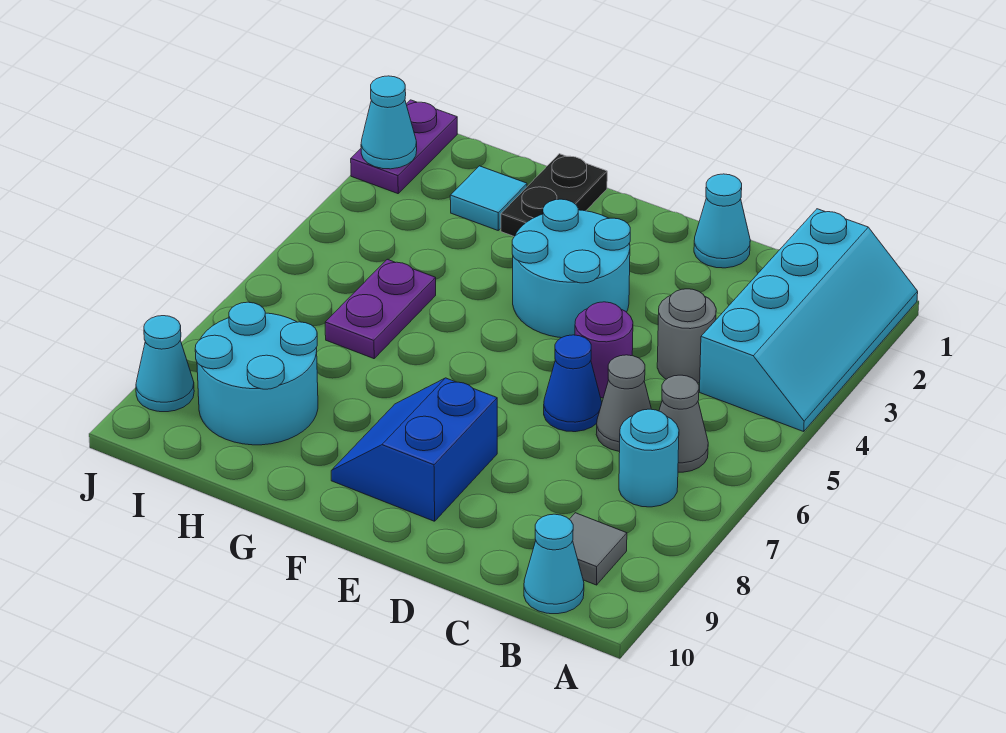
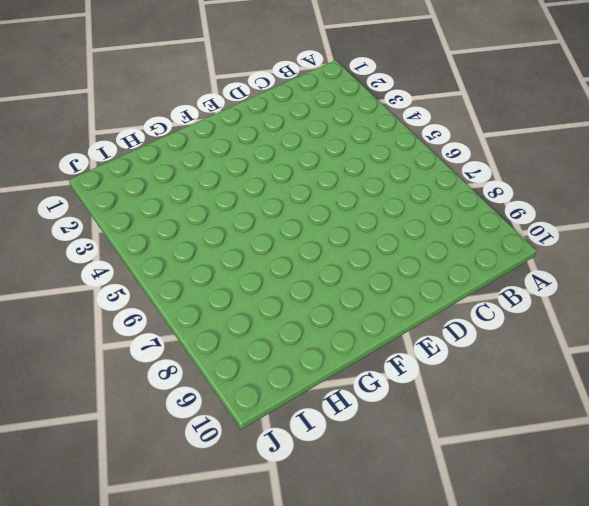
none -> cyan slope A1:B4 level 1 top B
none -> grey cone B6 level 1
none -> cyan round brick B7 level 1

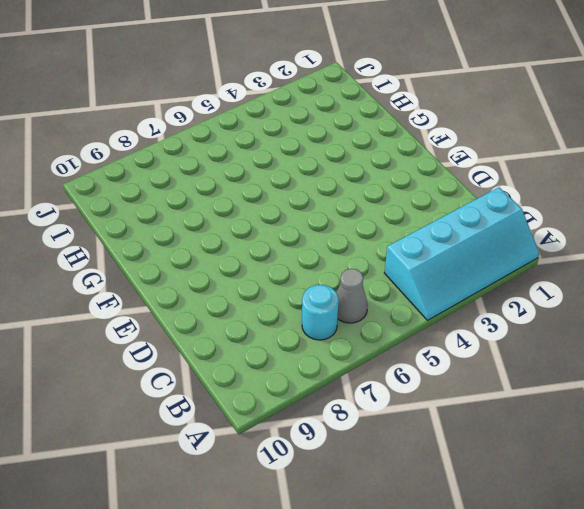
none -> grey tile B9 level 1
none -> cyan cone B10 level 1
none -> grey round brick C4 level 1

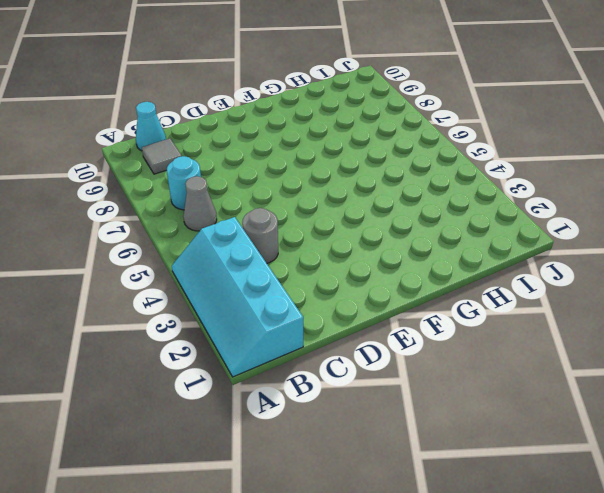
none -> grey cone C6 level 1
none -> cyan cone D1 level 1
none -> purple round brick D5 level 1

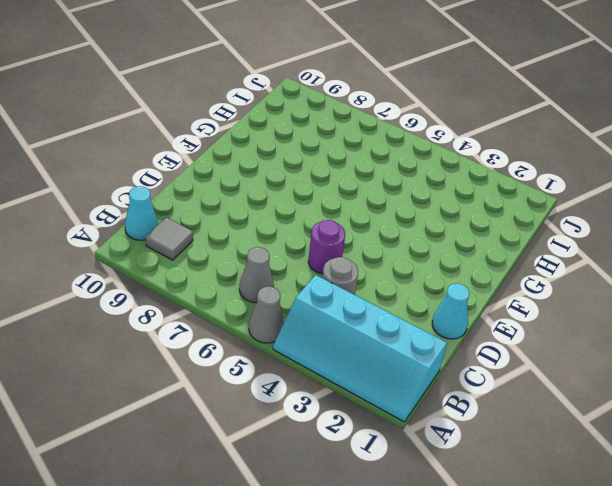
grey cone A5 level 1 -> grey cone C6 level 1
none -> cyan round brick B7 level 1
none -> blue cone D6 level 1
none -> cyan round brick E3:F4 level 1

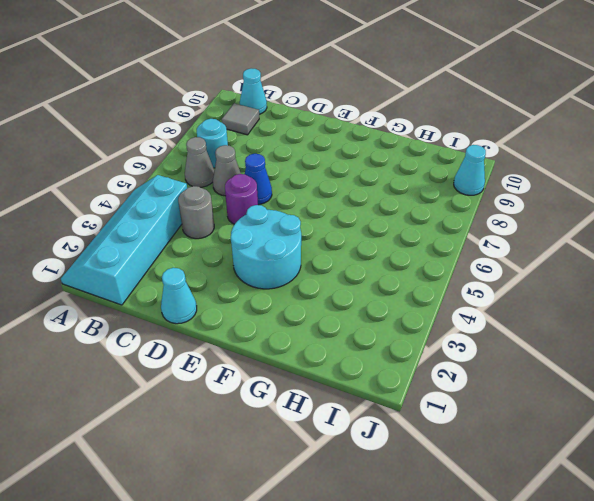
none -> blue slope E8:F9 level 1 top E
none -> black plate G1:G2 level 1
none -> cyan tile H2 level 1

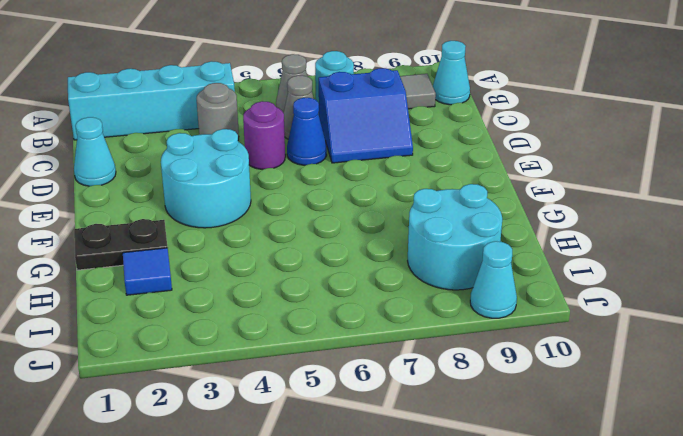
blue slope C7:D8 level 1 top C -> blue slope E8:F9 level 1 top E
blue tile H2 level 1 -> cyan tile H2 level 1
none -> purple plate H5:H6 level 1
none -> purple plate J1:J2 level 1
none -> cyan cone J2 level 2

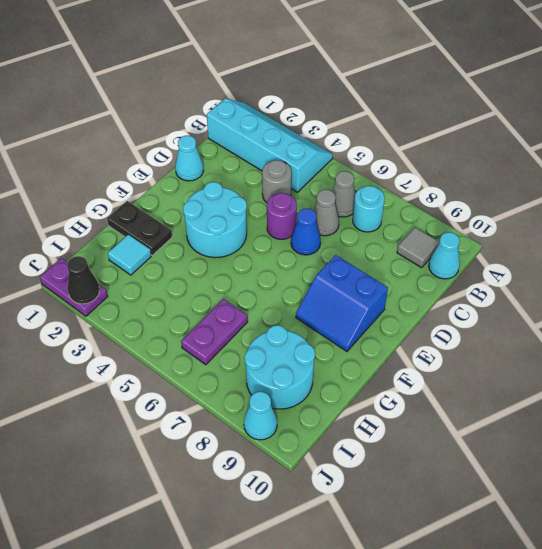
purple plate H6:I6 level 1 -> purple plate H5:H6 level 1
black cone J2 level 2 -> cyan cone J2 level 2

